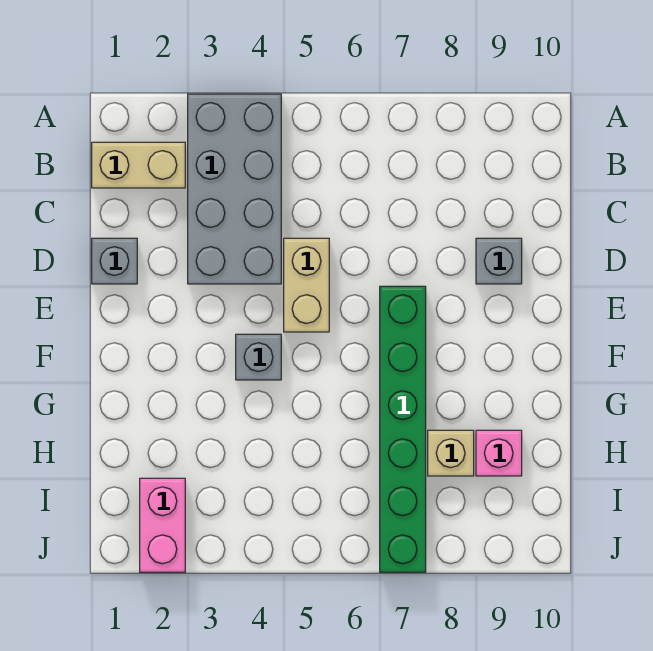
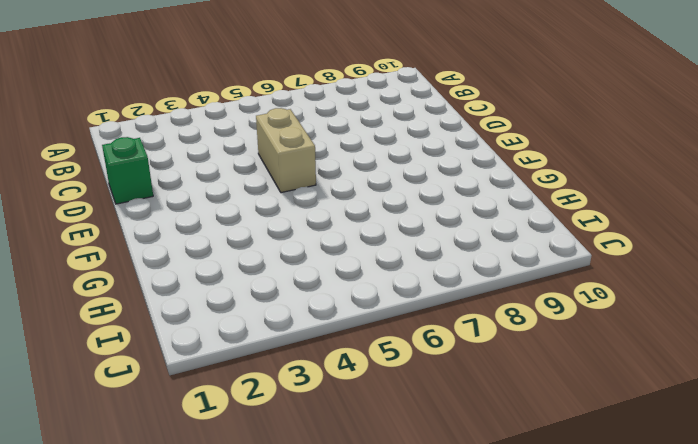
green brick D1 level 1 -> grey brick D1 level 1
none -> grey brick A3:D4 level 1
none -> tan brick B1:B2 level 1

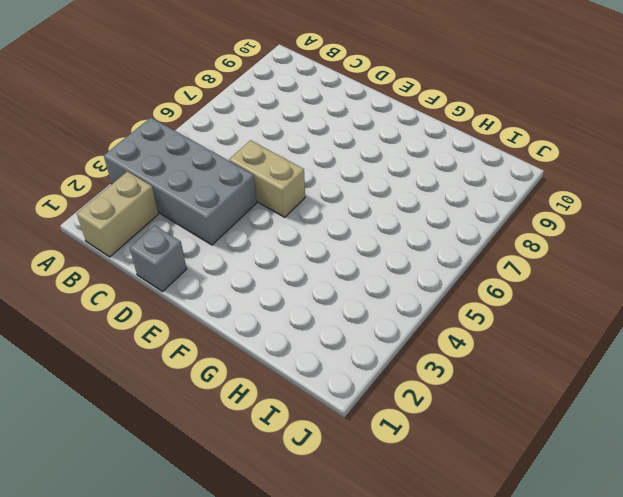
none -> grey brick D9 level 1
none -> green brick E7:J7 level 1

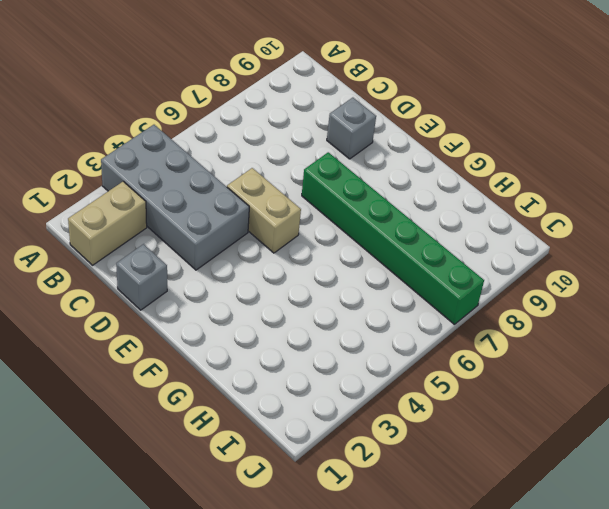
none -> grey brick F4 level 1
none -> tan brick H8 level 1

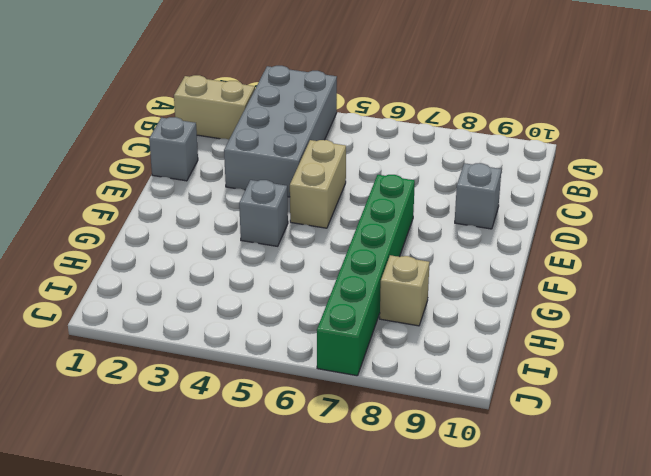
none -> pink brick H9 level 1
none -> pink brick I2:J2 level 1

